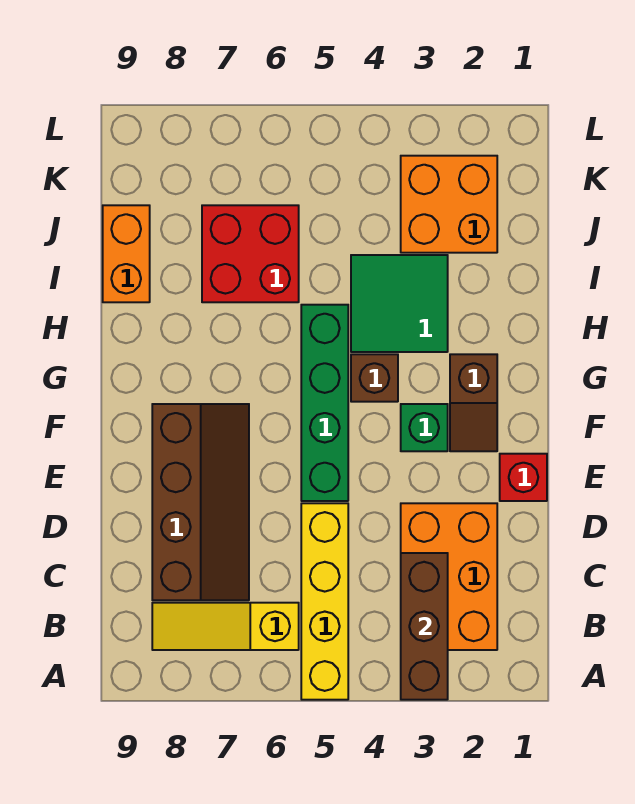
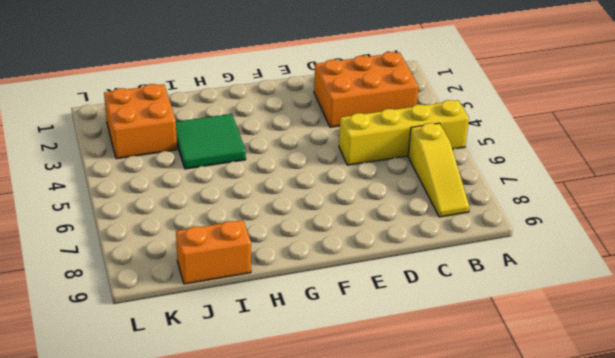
none -> brown slope C7:F8 level 1 top 8
none -> red brick E1 level 1
none -> green brick E5:H5 level 1

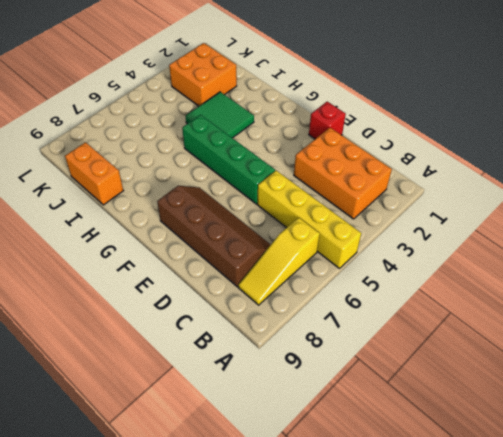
none -> brown slope F2:G2 level 1 top G
none -> green brick F3 level 1
none -> brown brick G4 level 1

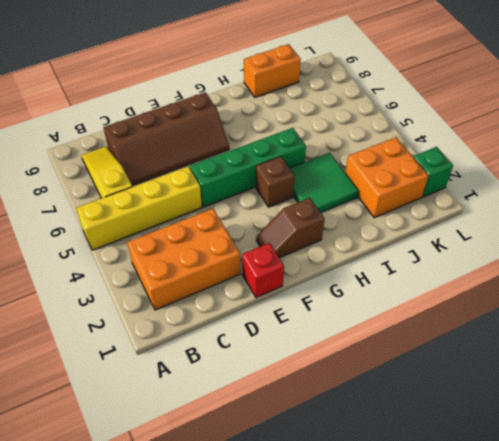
green brick L2 level 1 -> green brick F3 level 1
none -> red brick I6:J7 level 1
none -> brown brick A3:C3 level 2

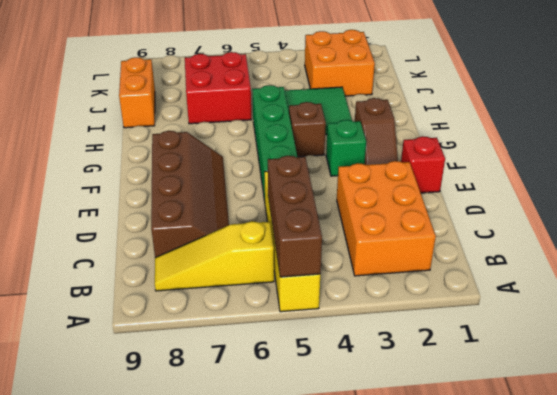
brown brick A5:C5 level 2 -> brown brick A3:C3 level 2

